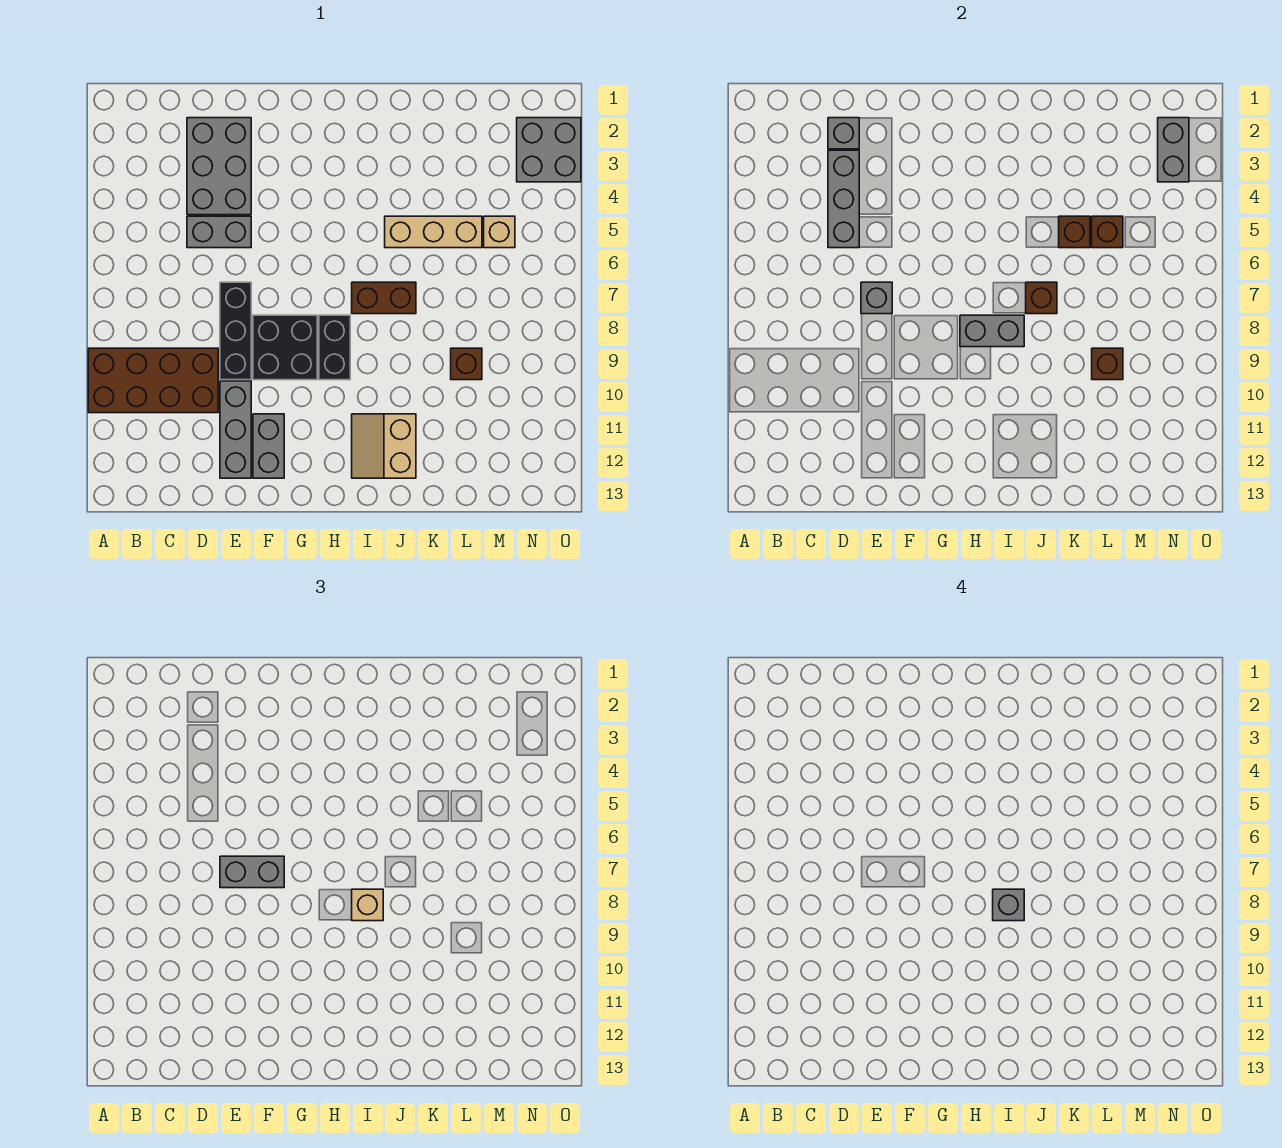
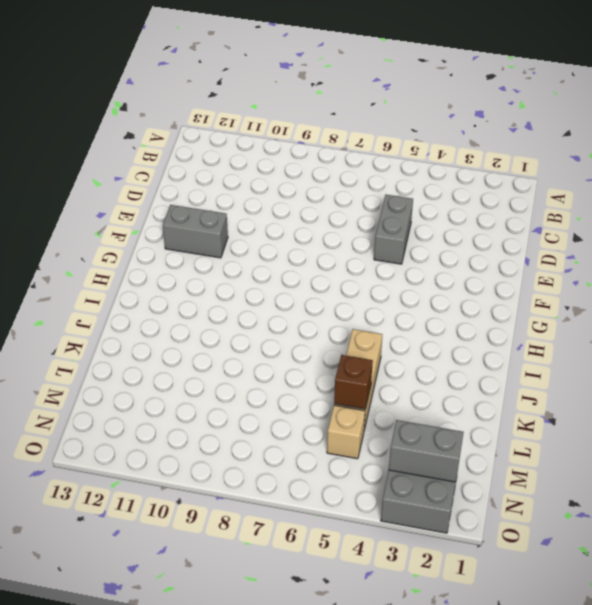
none -> brown brick A9:D10 level 1
none -> grey brick D2:E4 level 1
none -> black brick E7:E9 level 1

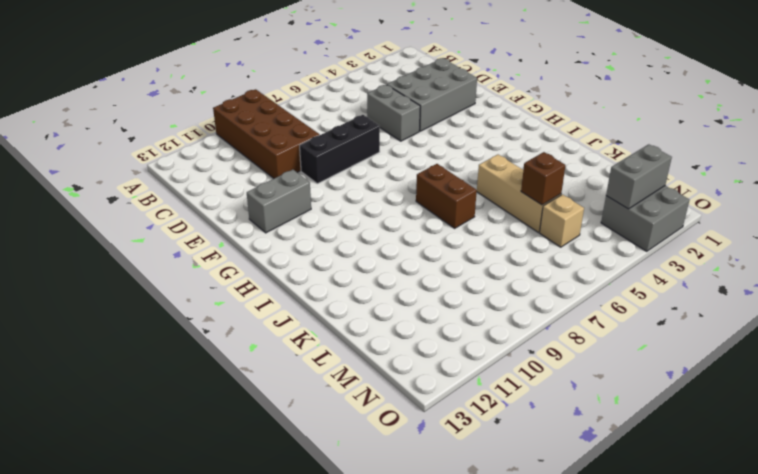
none -> grey brick E10:E12 level 1
none -> black brick F8:G9 level 1
none -> black brick H8:H9 level 1

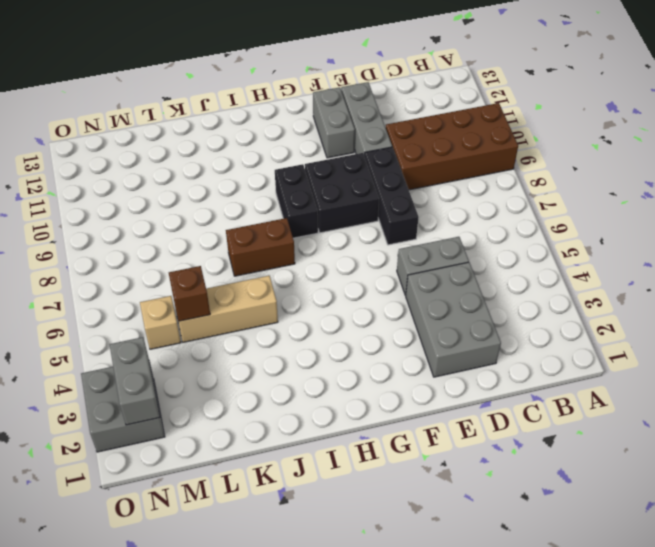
none -> tan slope I11:J12 level 1 top J
none -> brown brick L9 level 1
none -> grey brick D2 level 2

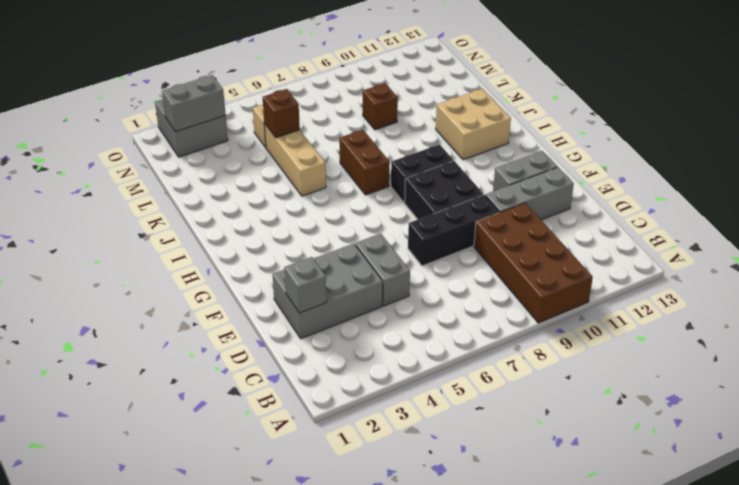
tan brick I11:J12 level 1 -> tan slope I11:J12 level 1 top J
none -> grey brick D3:D5 level 2
none -> grey brick E7 level 2
none -> grey brick H8:I8 level 2

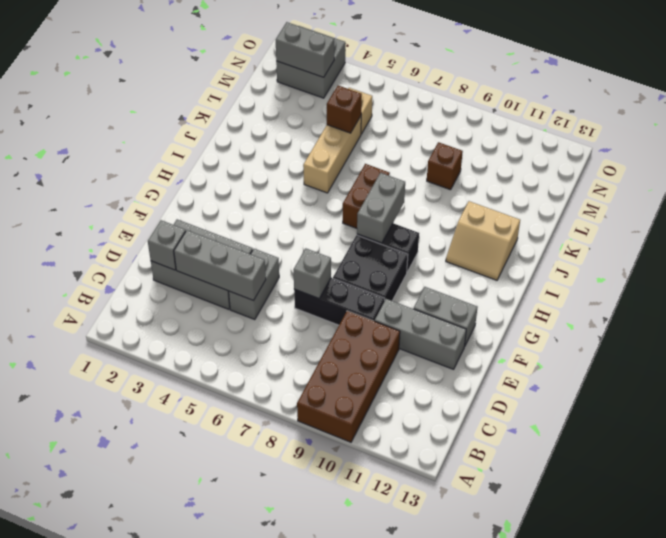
none -> brown brick J7 level 2
none -> brown brick K5 level 2
none -> brown brick L9 level 2

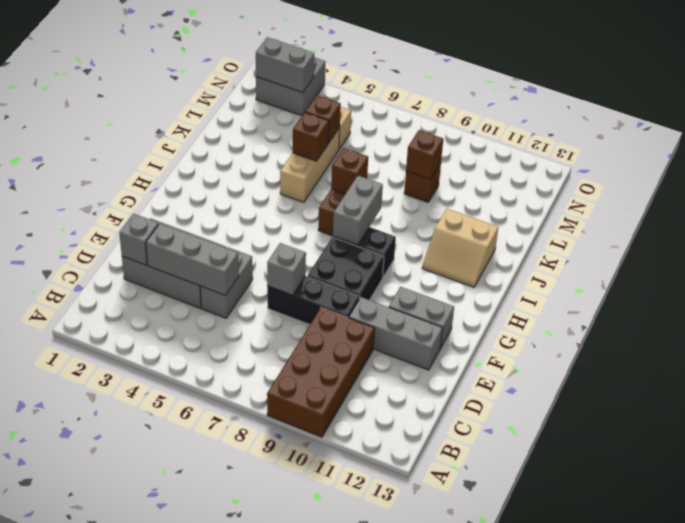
none -> grey brick E7:F7 level 3
none -> tan brick I8 level 3
none -> grey brick I8 level 4

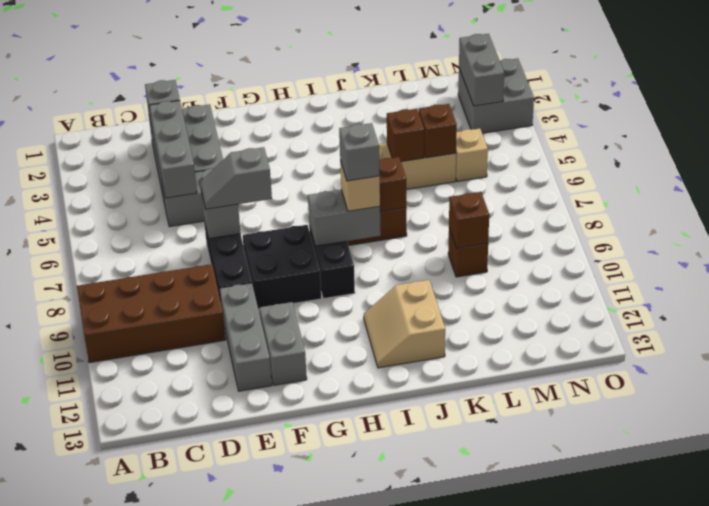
grey slope E7:F7 level 3 top F -> grey brick E7:F7 level 3

